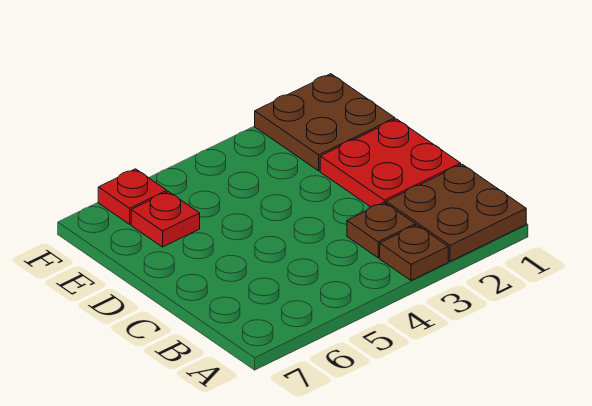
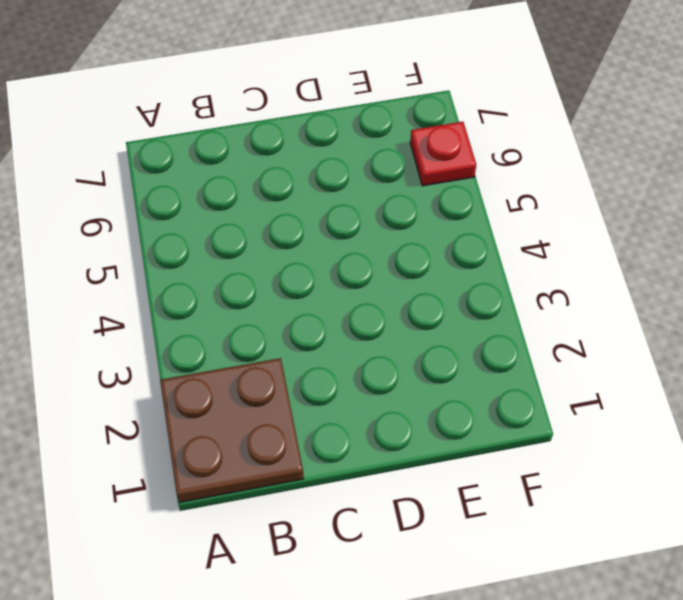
none -> brown plate A3 level 1
none -> brown plate B3 level 1

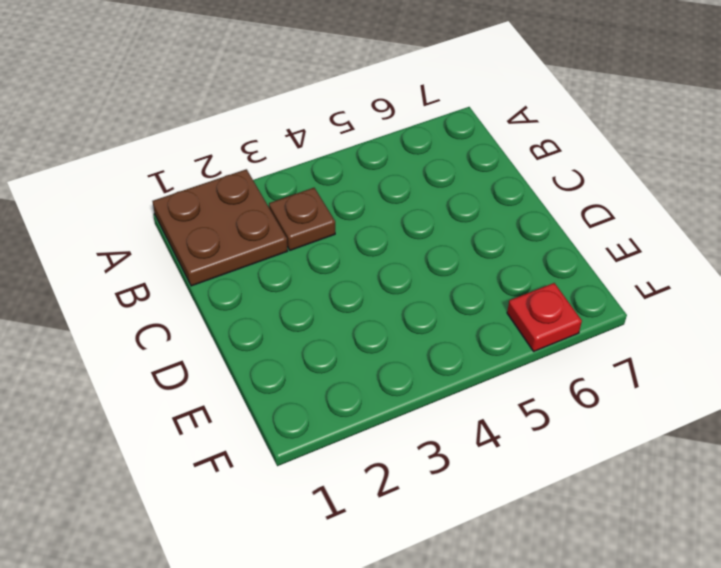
none -> brown plate A3 level 1
none -> red plate C1:D2 level 1

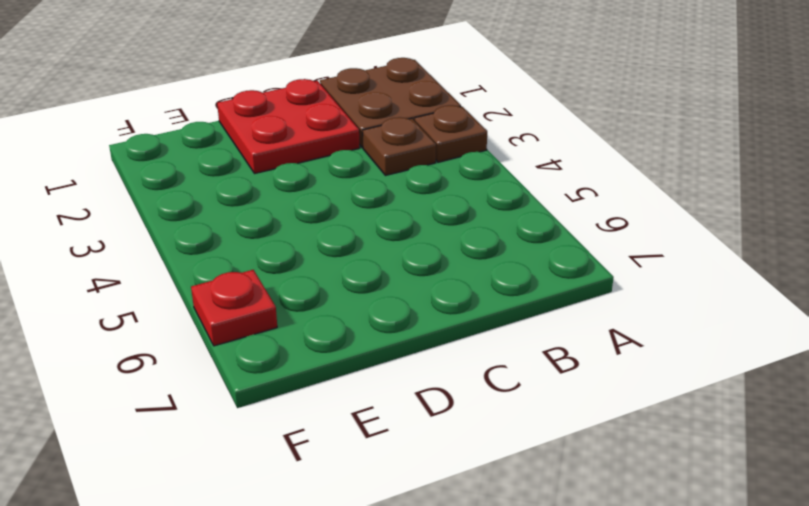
none -> brown plate E1:F2 level 1
none -> red plate E6 level 1

